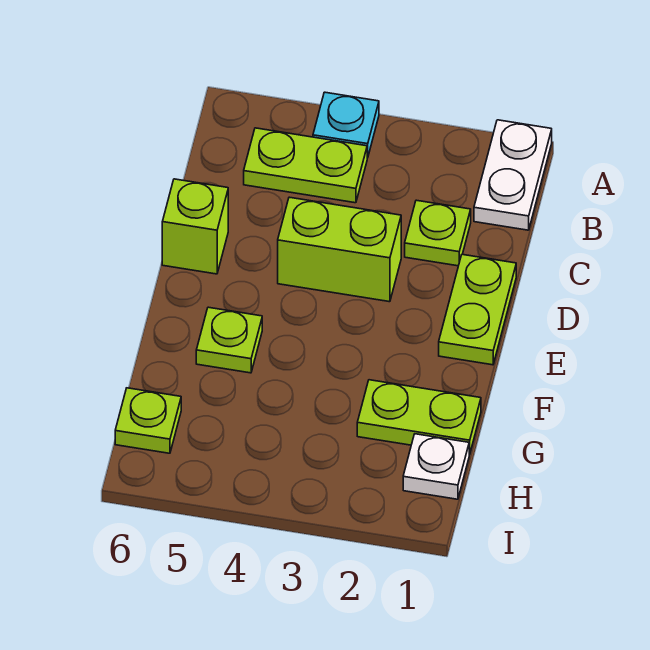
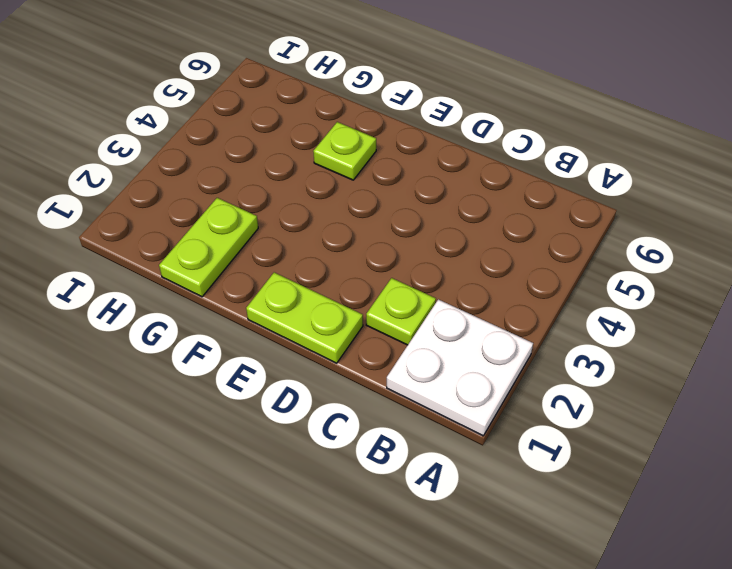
white plate A1:B2 level 1 -> white plate A1:B1 level 1
none -> cyan plate A4 level 1
none -> lime plate B4:B5 level 1

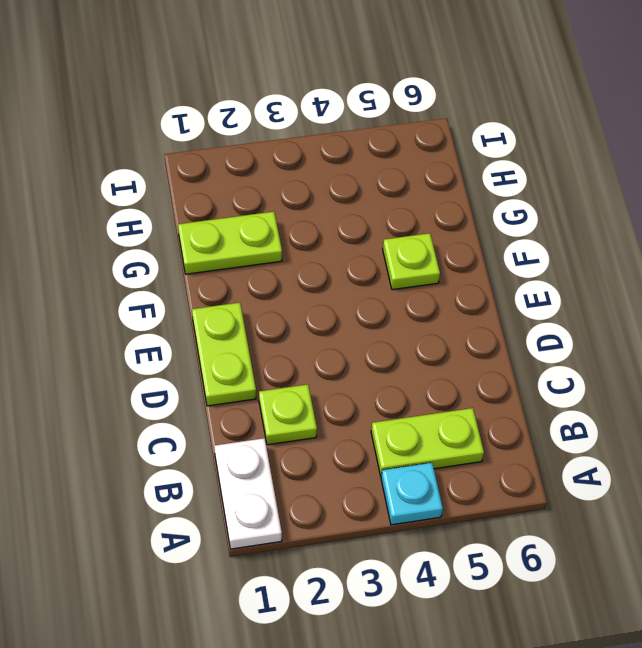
none -> lime brick D3:D4 level 1
none -> lime brick D6 level 1

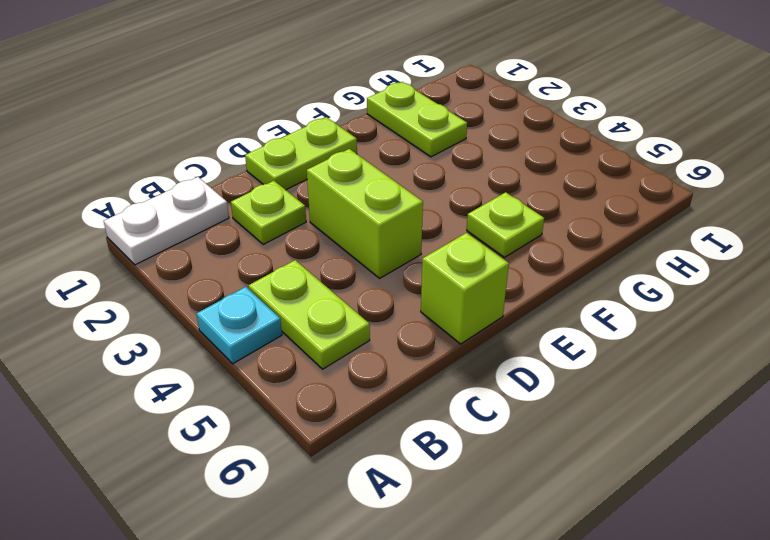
none -> white plate H1 level 1
none -> lime plate H6 level 1

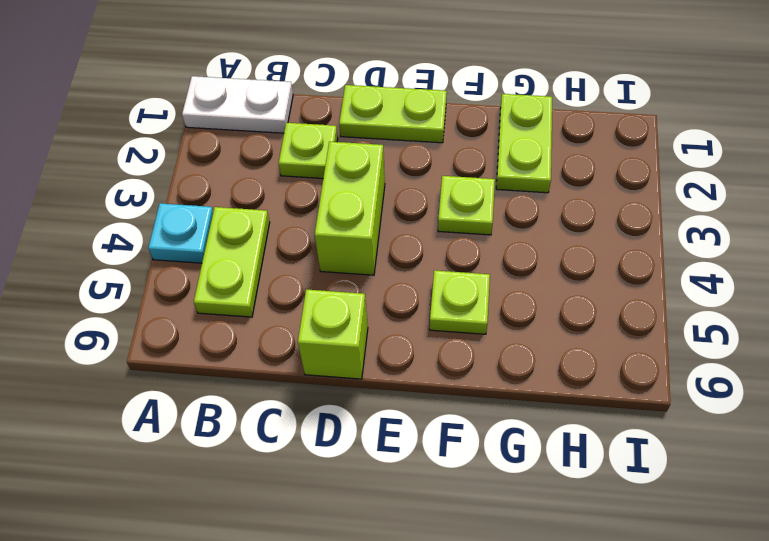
lime plate F3 level 1 -> lime plate H6 level 1
none -> white plate H1 level 1

